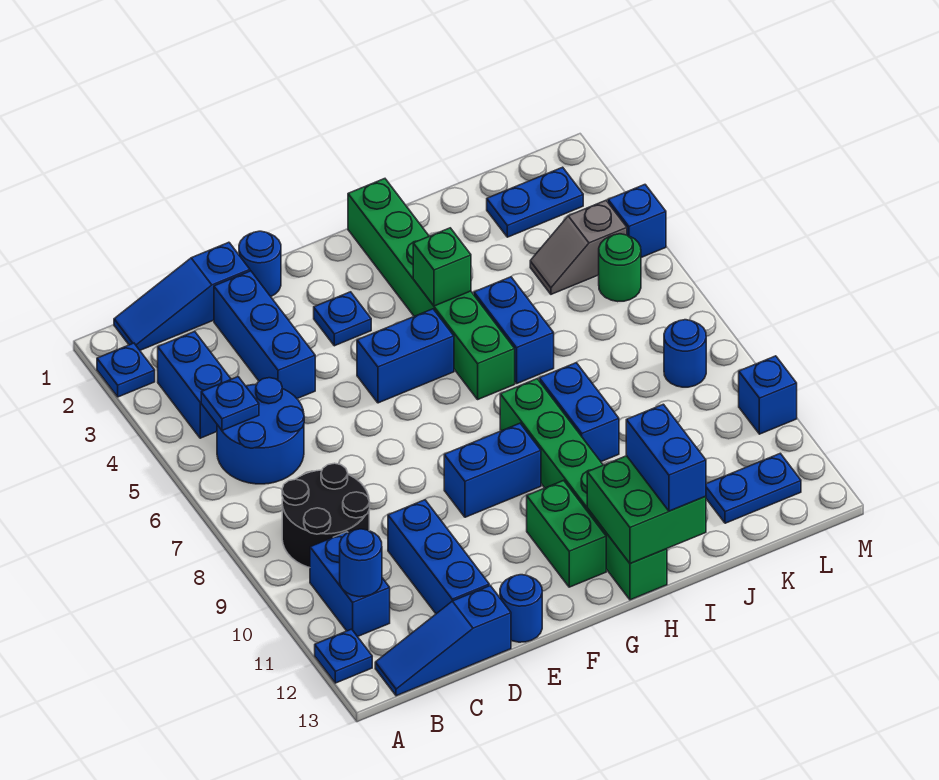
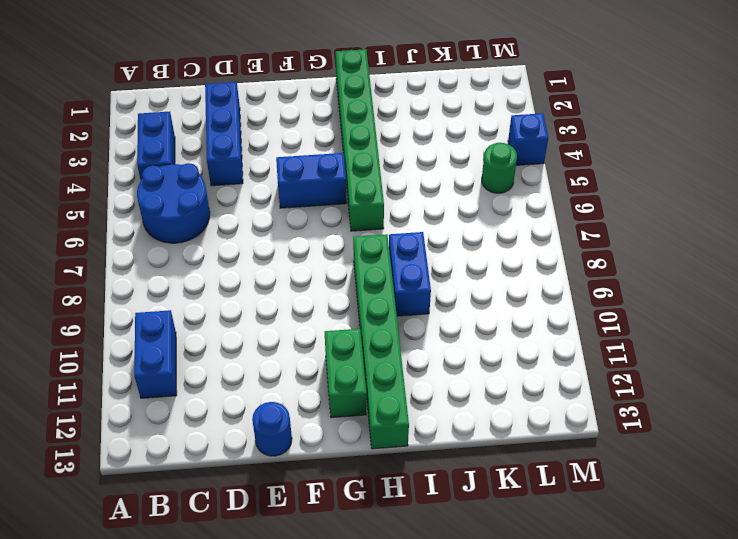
none -> blue plate A2 level 1
none -> blue plate A12 level 1
none -> blue slope B1:D1 level 1 top D
none -> black round brick B8:C9 level 1

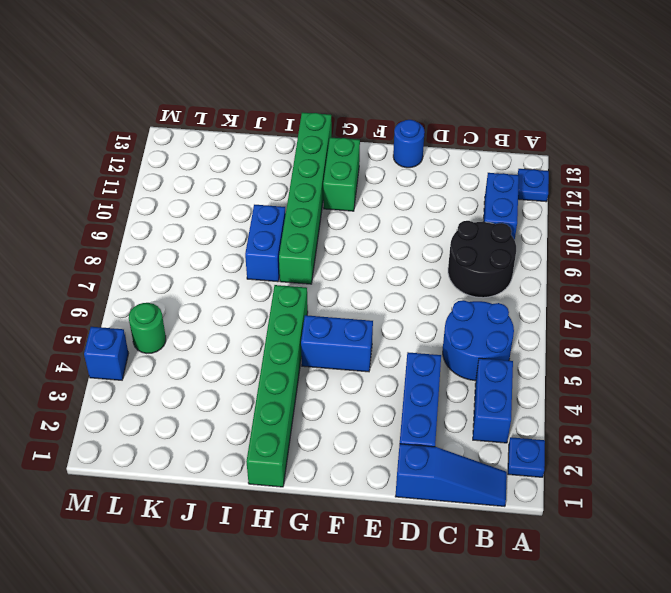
none -> blue slope B13:D13 level 1 top D
none -> blue brick D10:D12 level 1
none -> blue round brick E1 level 1
none -> blue plate F3 level 1

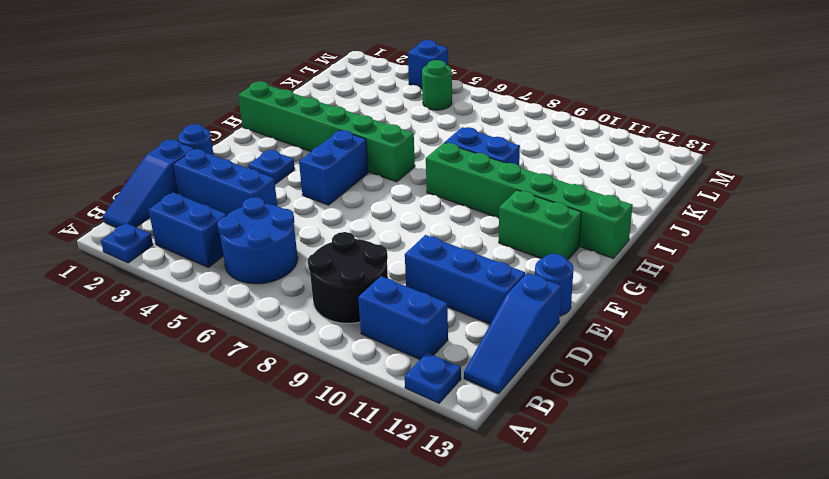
none -> blue brick F9:G9 level 1
none -> blue brick I5:I6 level 1
none -> blue plate K2:L2 level 1
none -> grey slope K4:L4 level 1 top L

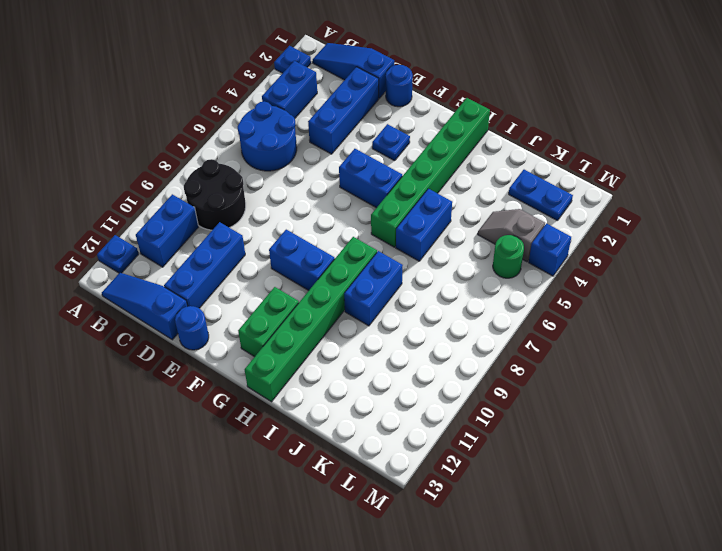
none -> blue plate K12:L12 level 1
none -> blue round brick L8 level 1
none -> blue brick M10 level 1
none -> blue plate B5 level 2

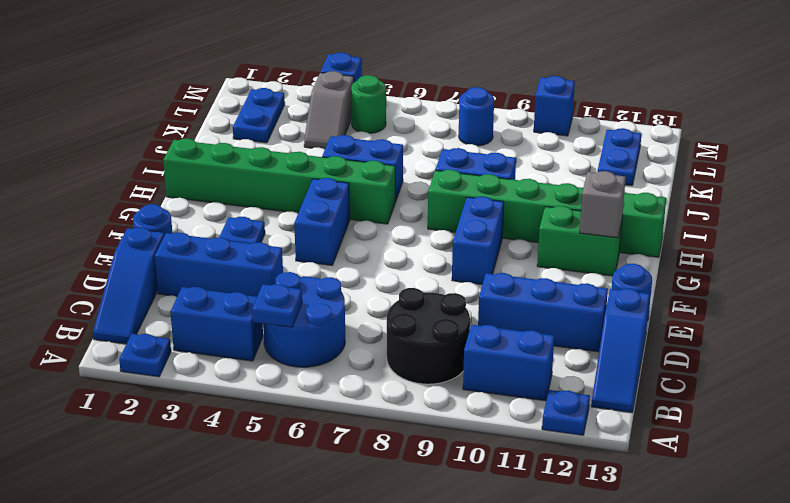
grey brick G12 level 2 -> none
none -> blue round brick B11 level 2
none -> green brick H4 level 2
none -> green brick H12:I13 level 2
none -> blue brick I12:I13 level 3

